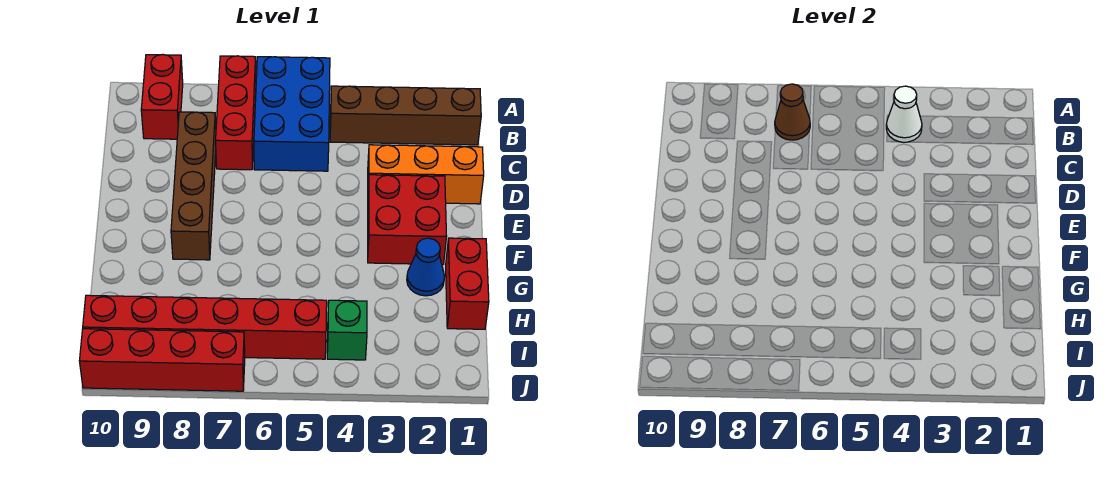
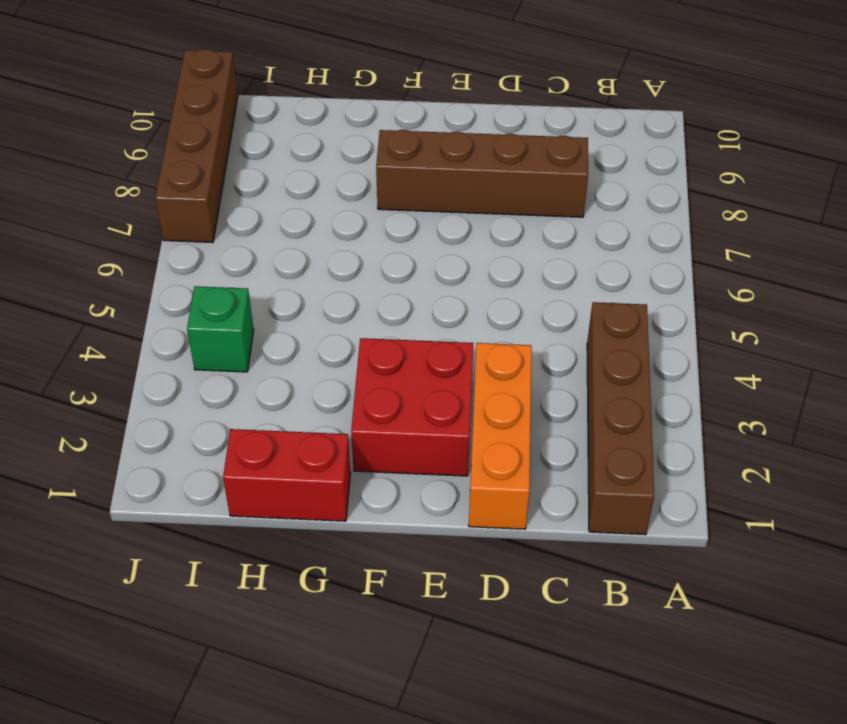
brown brick J7:J10 level 1 -> red brick J7:J10 level 1
none -> blue brick A5:C6 level 1
none -> red brick A7:C7 level 1
none -> red brick A9:B9 level 1

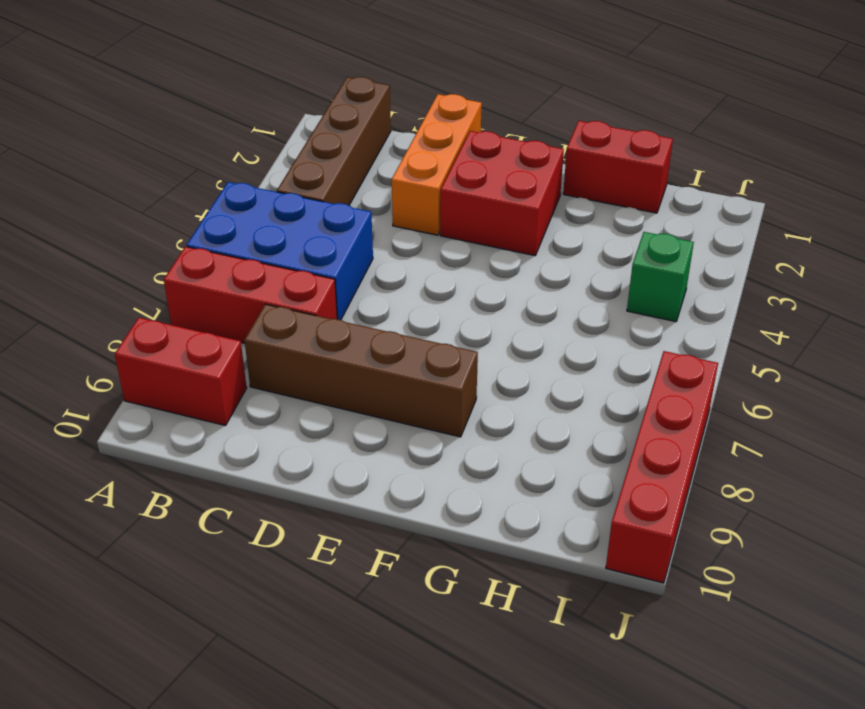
none -> blue cone G2 level 1
none -> red brick I5:I10 level 1
none -> white cone B4 level 2

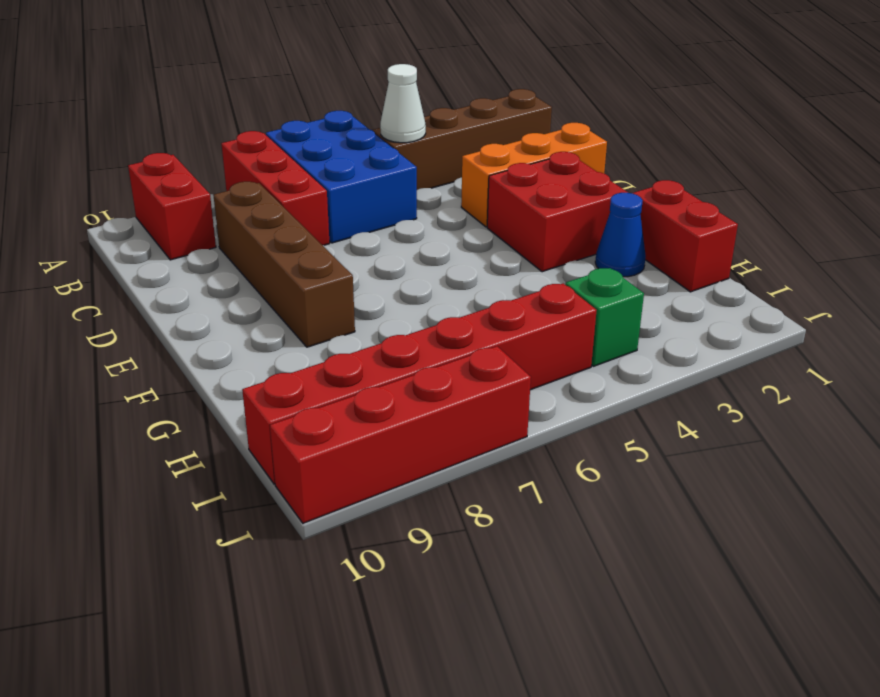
none -> brown cone B7 level 2

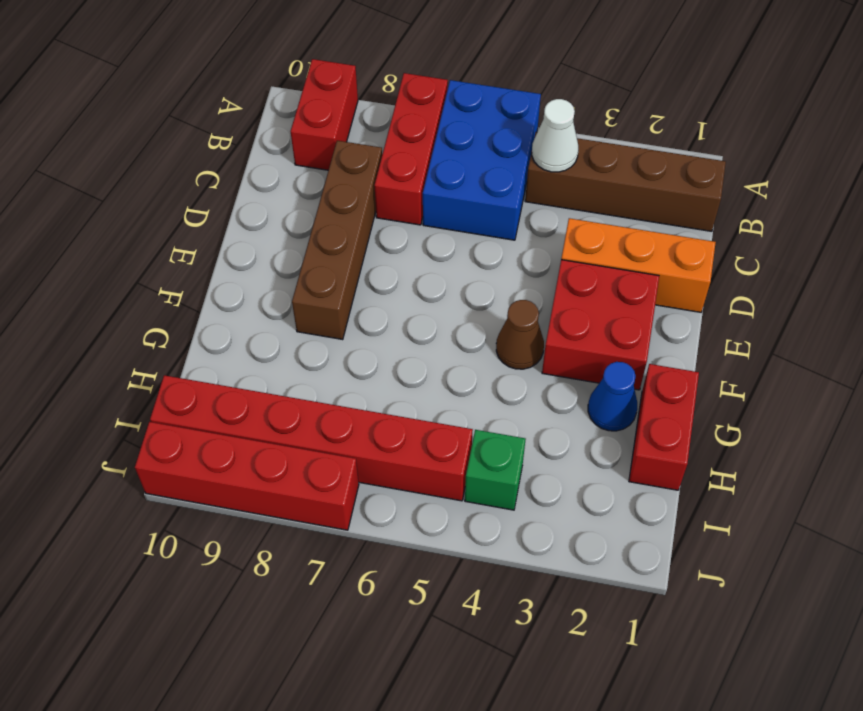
brown cone F4 level 1 -> brown cone B7 level 2

